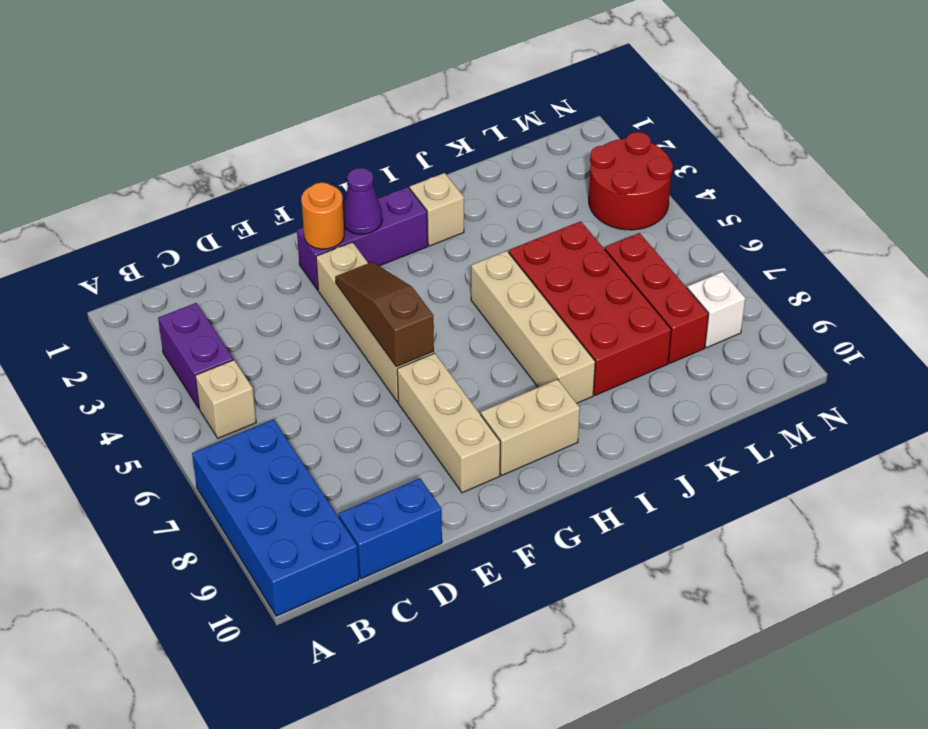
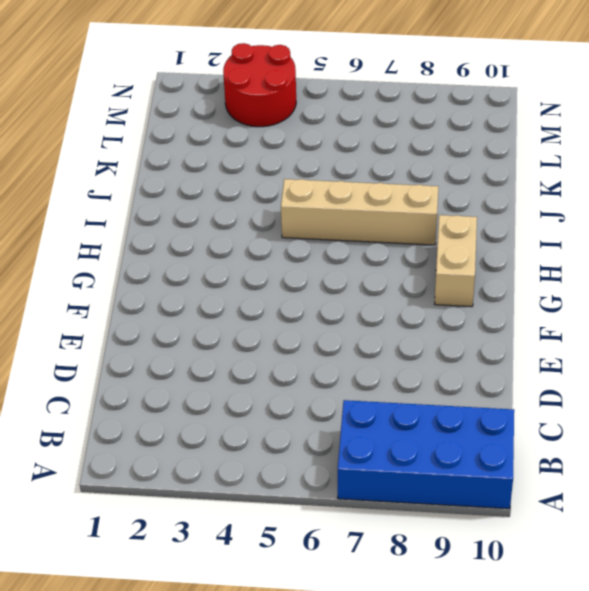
none -> purple brick B3:B4 level 1
none -> tan brick B5 level 1
none -> blue brick C10:D10 level 1

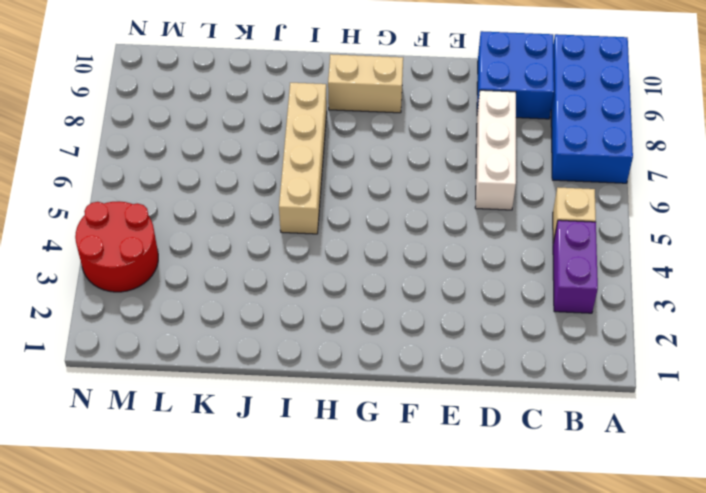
blue brick C9:D10 level 1 -> blue brick C10:D10 level 1
white brick D6:D8 level 1 -> none
none -> purple brick F2:H2 level 1
none -> tan brick F3:F6 level 1
none -> tan brick F7:F9 level 1

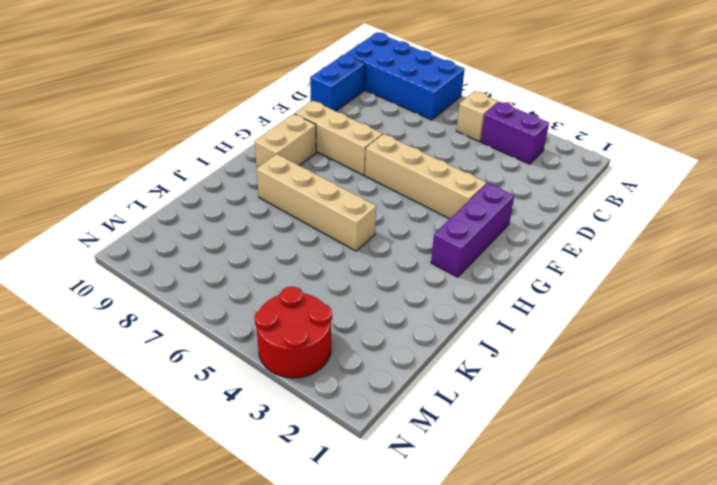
none -> tan brick I2 level 1
none -> red brick J5:K8 level 1
none -> red brick L6:L8 level 1

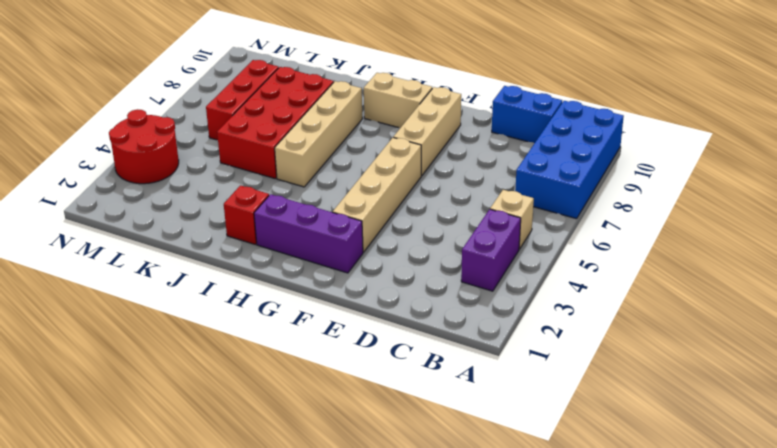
red brick I2 level 1 -> tan brick I2 level 1
none -> white brick M8 level 1
none -> orange round brick F2 level 2
none -> brown slope F4:F6 level 2 top 6

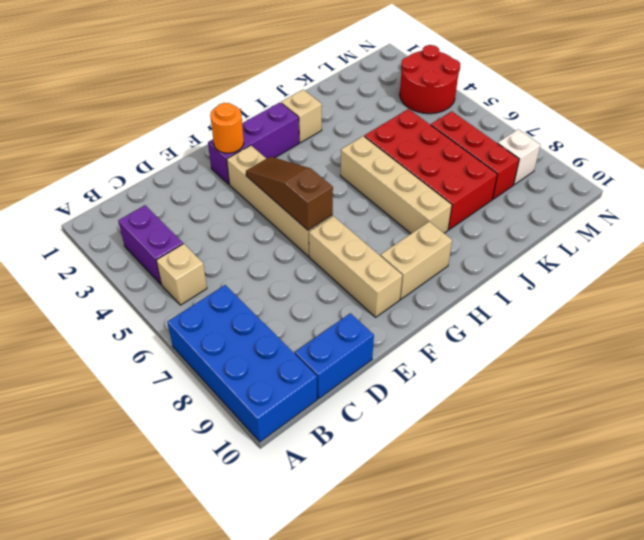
none -> purple cone G2 level 2

